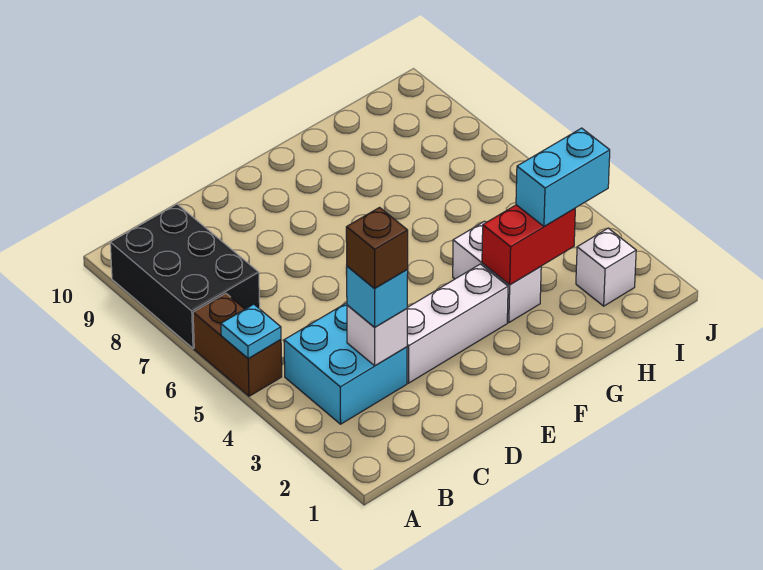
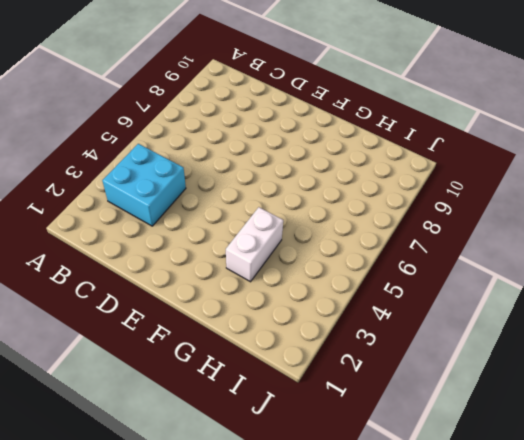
none -> brown brick A5:A6 level 1
none -> black brick A7:B9 level 1
none -> white brick D3:F3 level 1

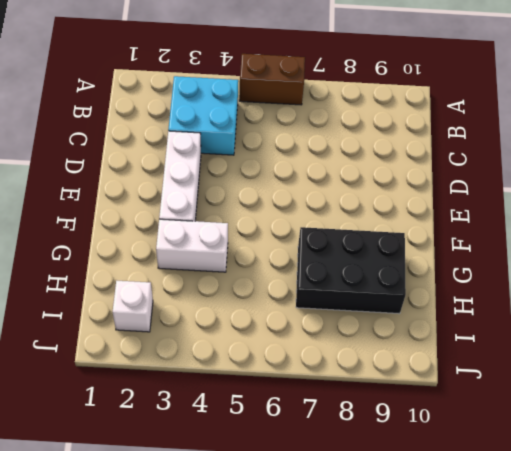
black brick G7:H9 level 1 -> black brick A7:B9 level 1
none -> cyan plate A5 level 2
none -> white brick C3 level 2
none -> red brick G3:H3 level 2

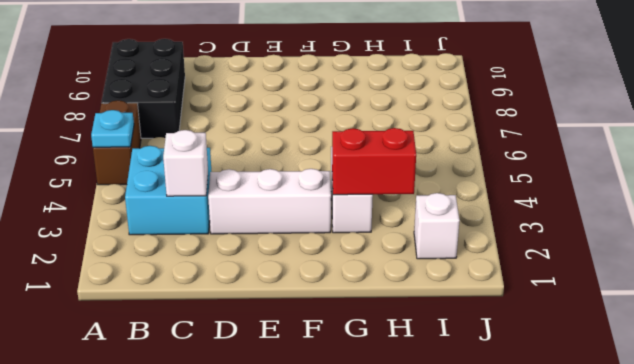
none -> cyan brick C3 level 3
none -> cyan brick H3:I3 level 3
none -> brown brick C3 level 4

